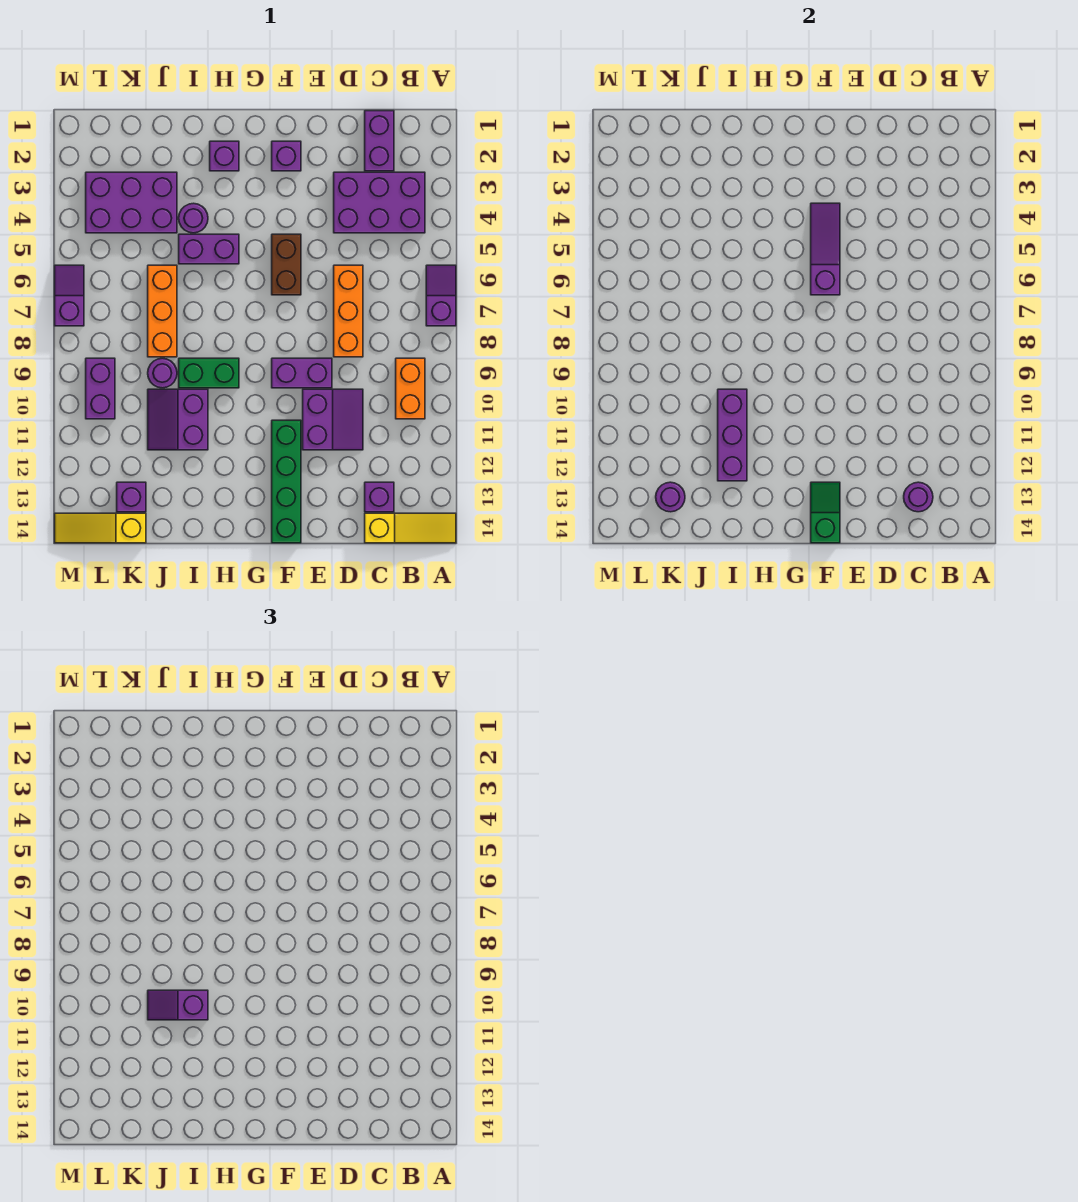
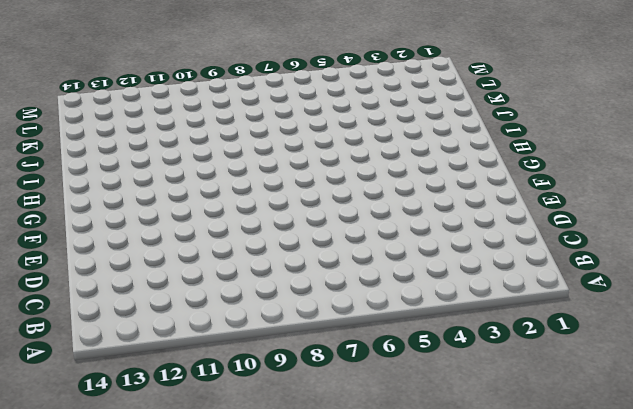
none -> purple slope A6:A7 level 1 top 7
none -> yellow slope A14:C14 level 1 top C
none -> purple brick B3:D4 level 1
none -> orange brick B9:B10 level 1

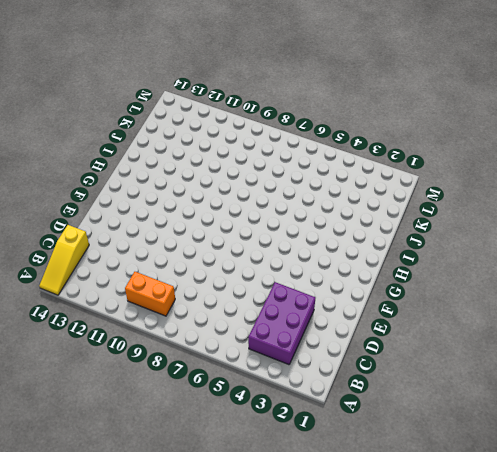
none -> purple slope A6:A7 level 1 top 7
none -> purple brick C1:C2 level 1
none -> purple brick C13 level 1
none -> orange brick D6:D8 level 1

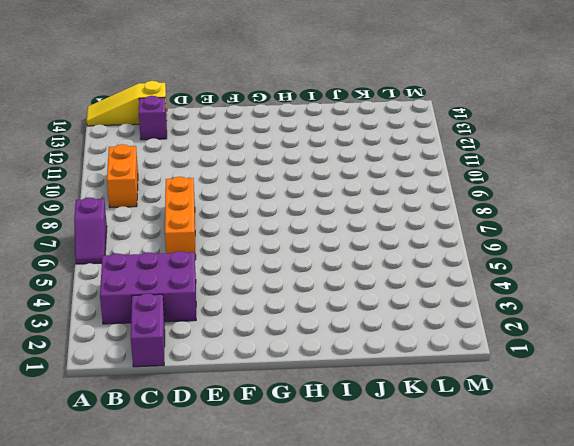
none -> purple slope D10:E11 level 1 top E
none -> purple brick E9:F9 level 1
none -> purple brick F2 level 1
none -> brown brick F5:F6 level 1

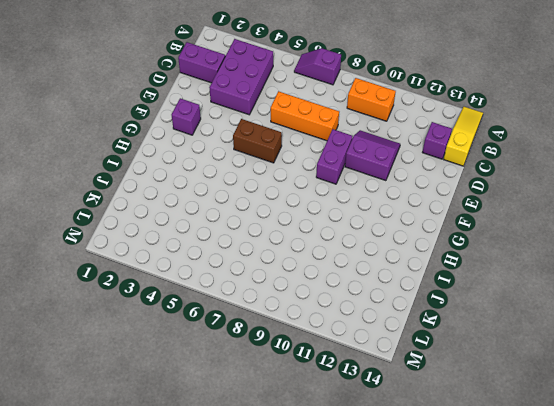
none -> green brick F11:F14 level 1
none -> purple brick H2 level 1
none -> purple brick H5:I5 level 1
none -> green brick H9:I9 level 1

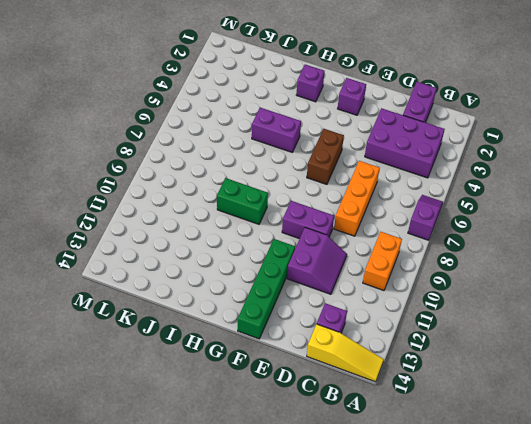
none -> purple round brick I4 level 1
none -> purple slope I10:J11 level 1 top I
none -> purple brick J3:L4 level 1
none -> orange brick J6:J8 level 1

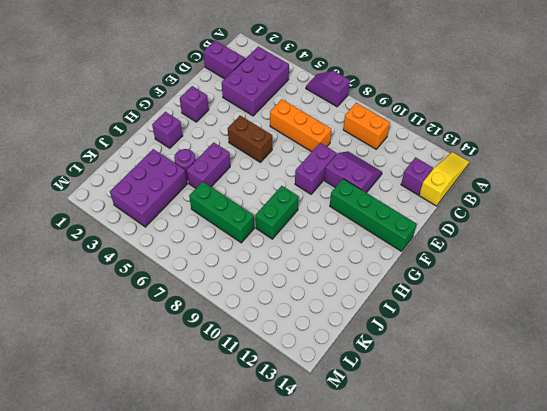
green brick J6:J8 level 1 -> orange brick J6:J8 level 1
none -> purple slope I10:J11 level 1 top I
none -> purple round brick J9 level 1
none -> purple brick K13 level 1
none -> yellow slope K14:M14 level 1 top K

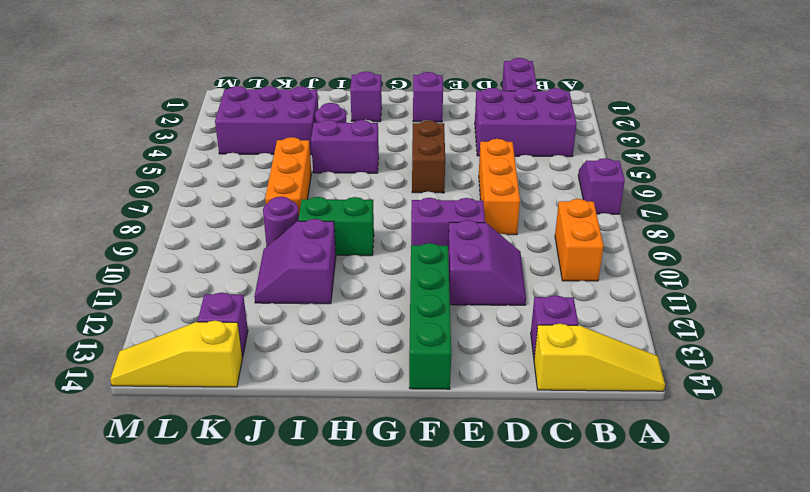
none -> purple brick L9:L10 level 1
none -> purple slope M6:M7 level 1 top 7
none -> purple round brick C13 level 2
none -> purple slope F4:F6 level 2 top 6

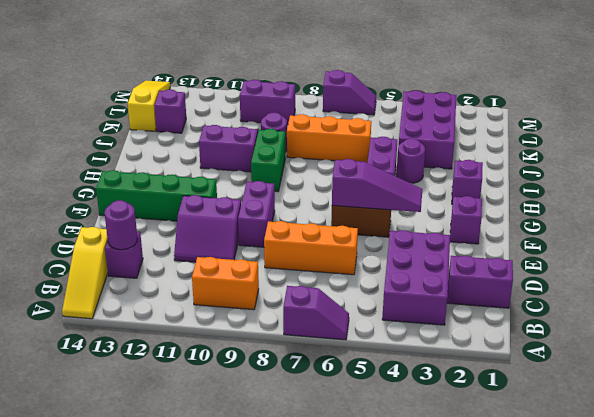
none -> green slope F13:F14 level 2 top 14
none -> purple brick I10:I12 level 2
none -> purple round brick K13 level 2
none -> purple slope I10:J10 level 3 top I

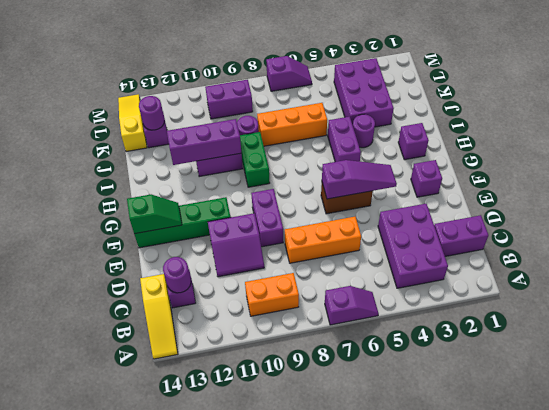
none -> purple slope I10:J10 level 3 top I

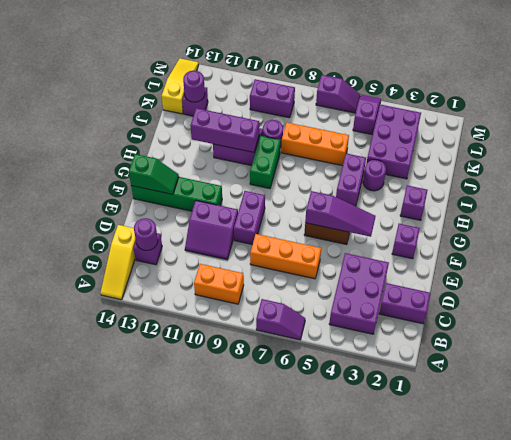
purple slope L5:M5 level 1 top L -> purple slope I10:J10 level 3 top I

